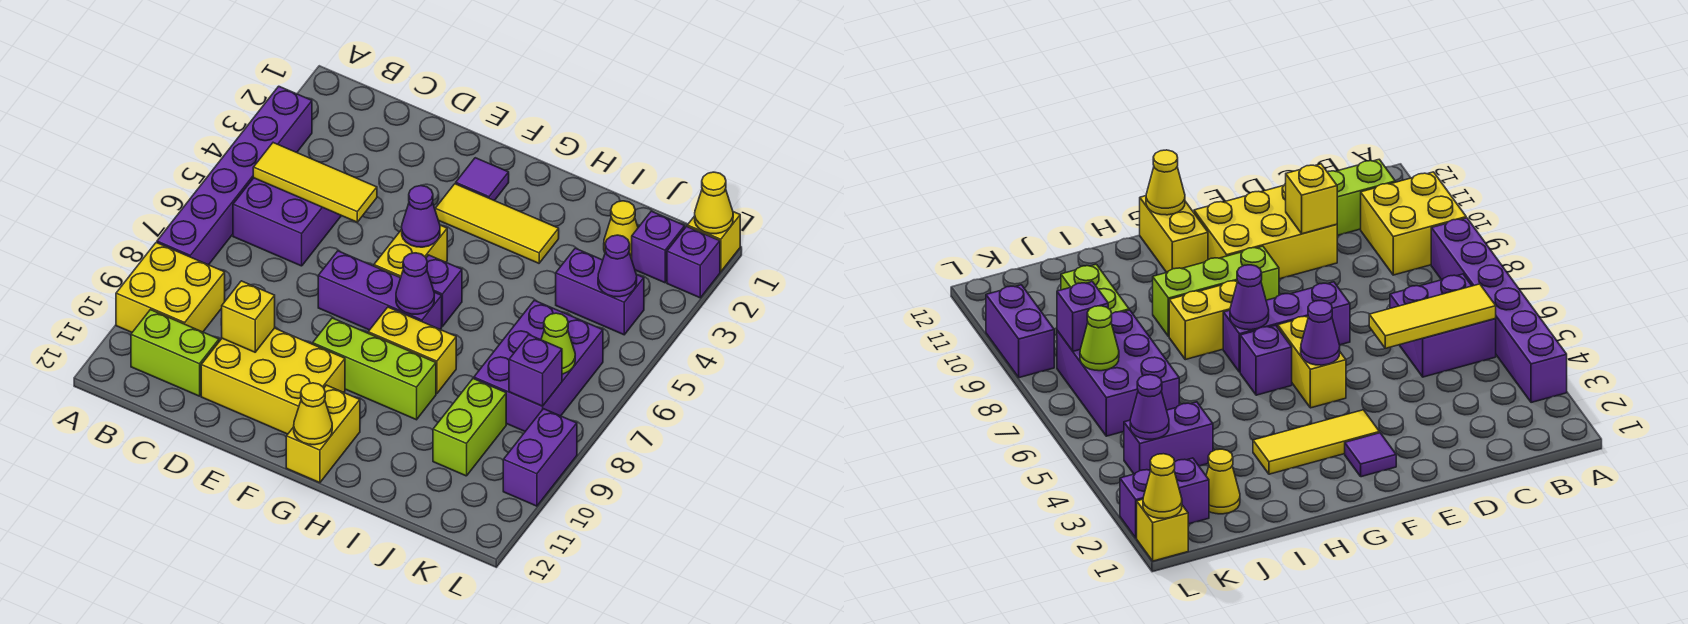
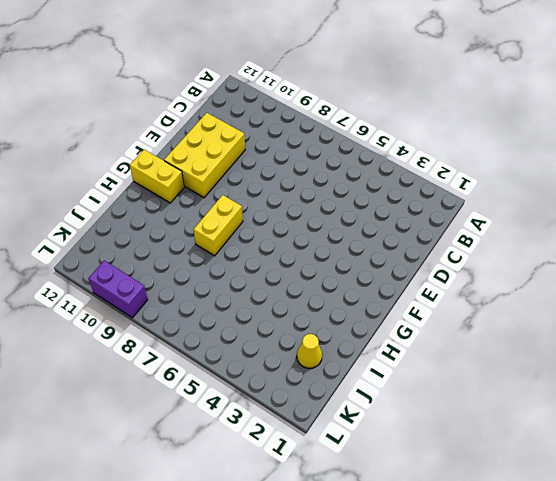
none -> purple brick A3:A8 level 1
none -> yellow brick A9:B10 level 1
none -> purple brick B5:C6 level 1
none -> lime brick B11:C11 level 1

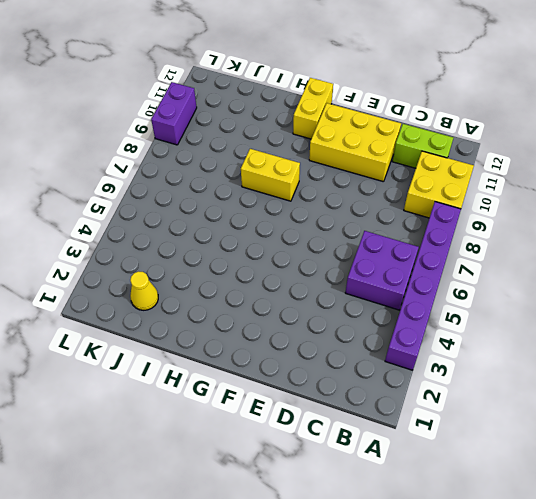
none -> purple brick E7:G7 level 1
none -> purple tile F2 level 1
none -> yellow tile F3:H3 level 1
none -> yellow brick F5:F6 level 1

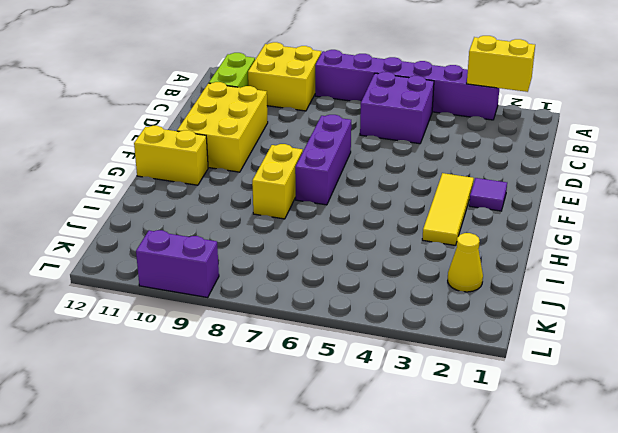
yellow brick A2:A3 level 2 -> yellow brick F5:F6 level 1
none -> lime brick F9:H9 level 1
none -> purple brick G6 level 1
none -> purple brick J4:K4 level 1
none -> purple brick J6:K8 level 1

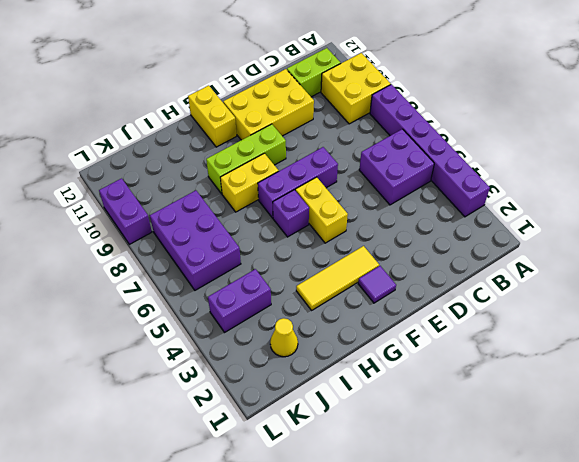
none -> lime brick J9:J10 level 1
none -> purple brick K2 level 1
none -> yellow brick L1 level 1
none -> purple brick L2 level 1

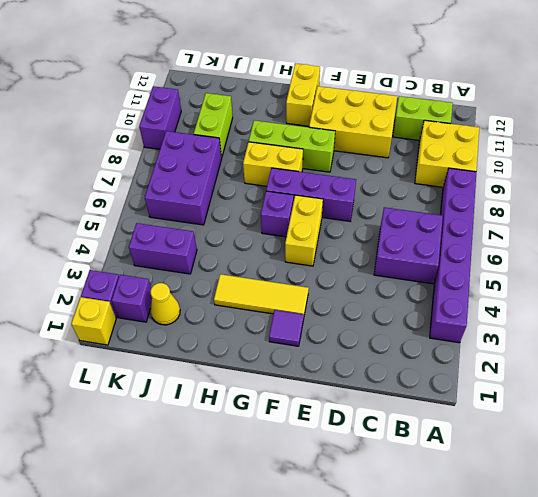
none -> yellow tile B5:D5 level 2
none -> yellow brick D10 level 2
none -> purple cone F5 level 2
none -> purple cone G7 level 2

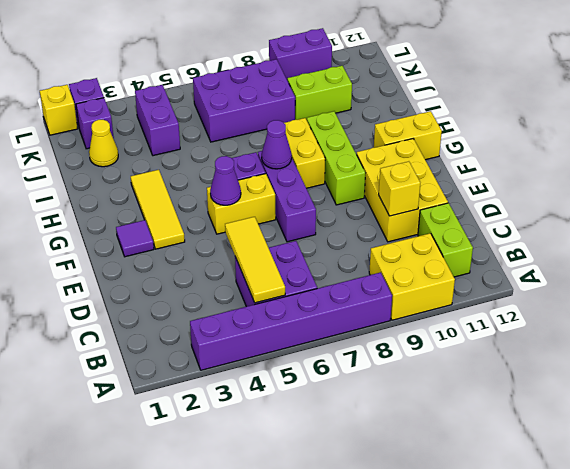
none -> yellow cone G12 level 2
none -> purple cone K4 level 2
none -> lime cone K7 level 2
none -> purple brick K8 level 2

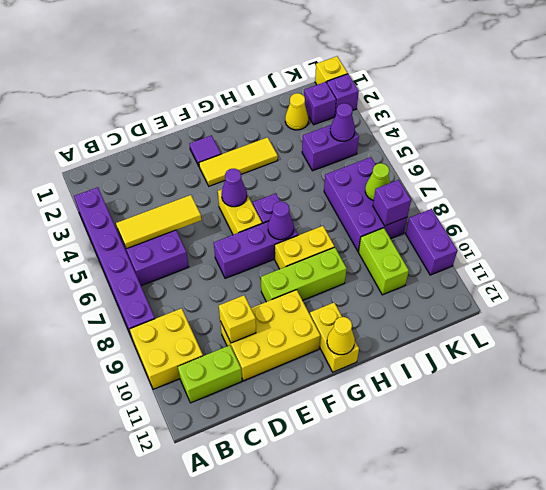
none -> yellow cone L1 level 2

